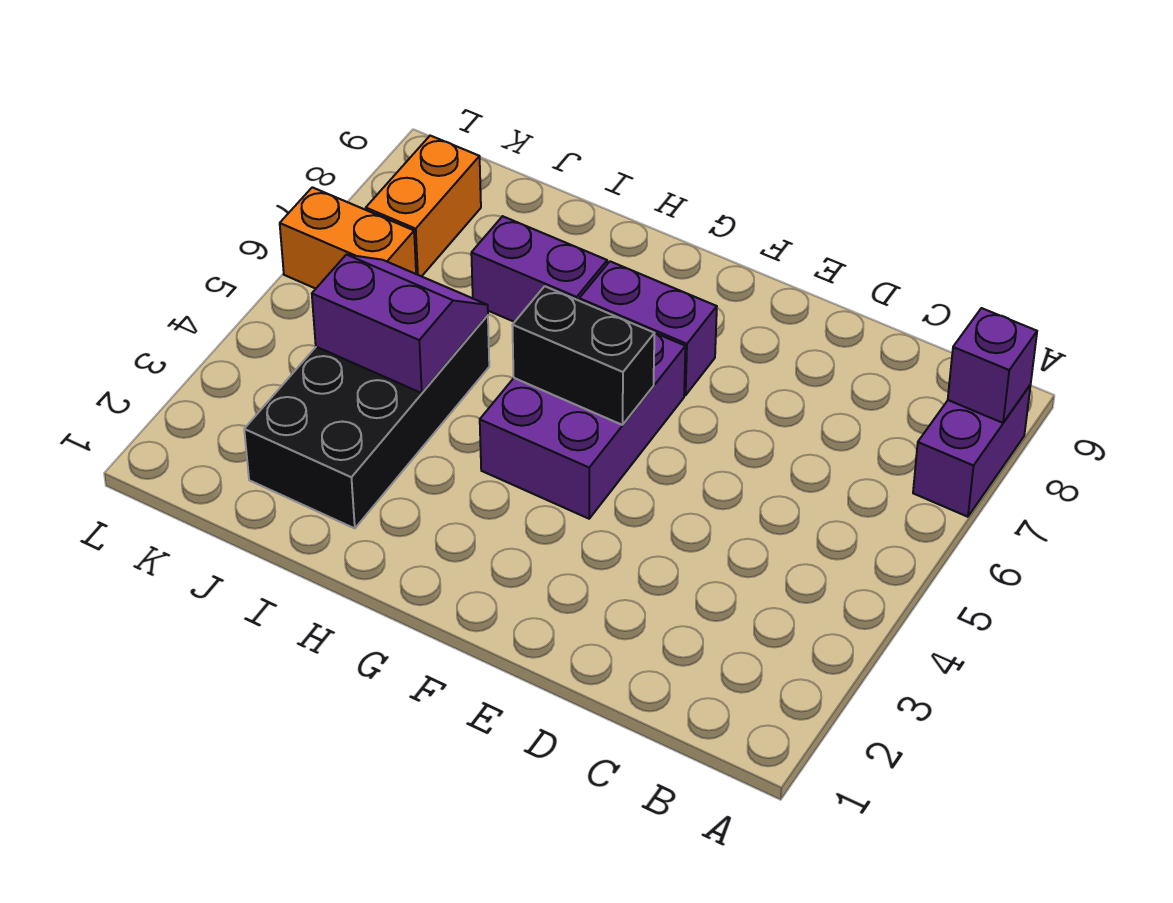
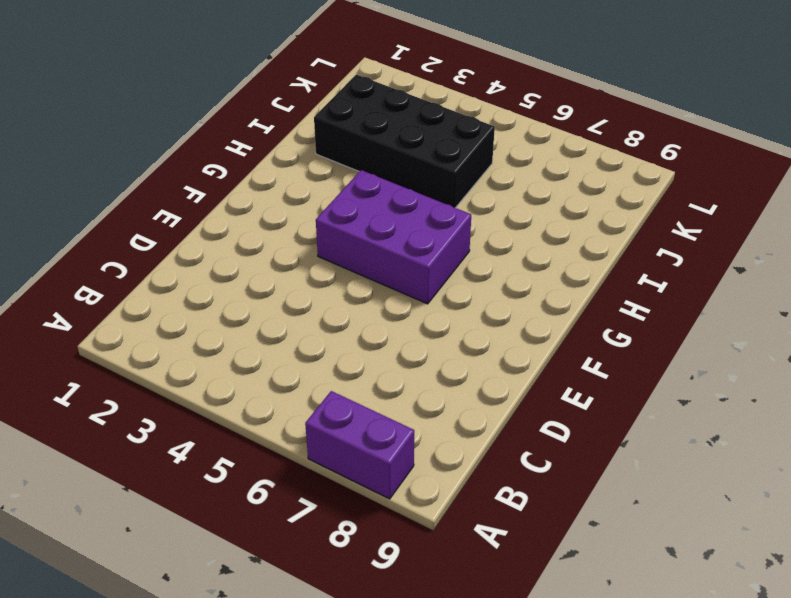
none -> purple brick F7:G7 level 1
none -> purple brick H7:I7 level 1

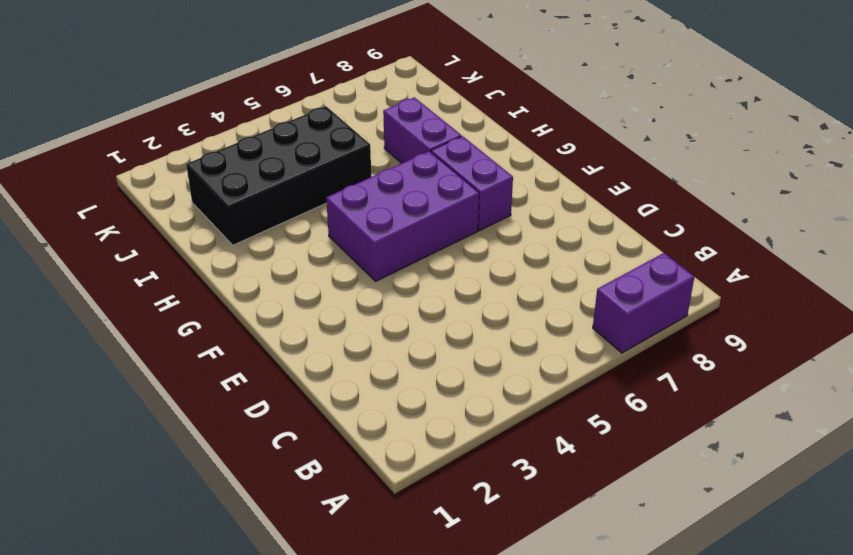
none -> orange brick K6:L6 level 1
none -> orange brick K7:K8 level 1

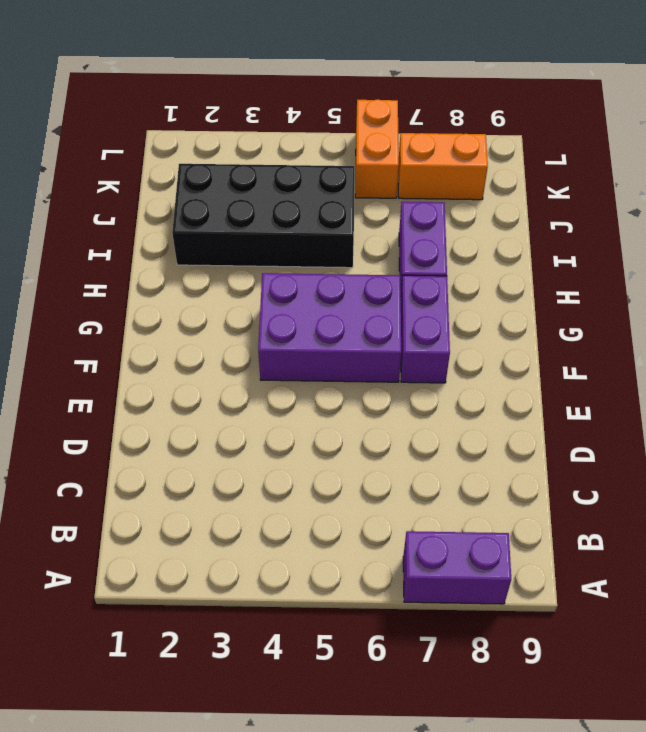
none -> purple brick A8 level 2
none -> black brick F5:G5 level 2

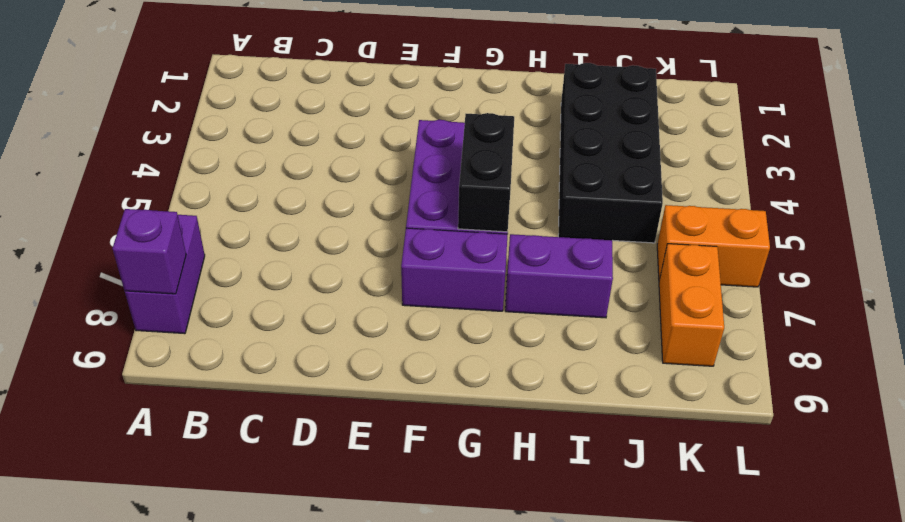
black brick G5:G6 level 2 -> black brick F5:G5 level 2
none -> purple slope I4:J5 level 2 top 4

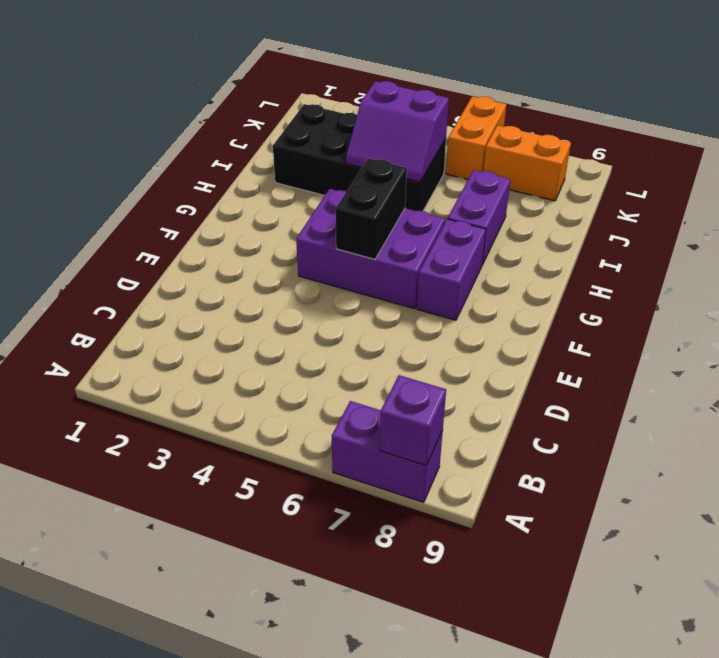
purple slope I4:J5 level 2 top J -> purple slope I4:J5 level 2 top 4

